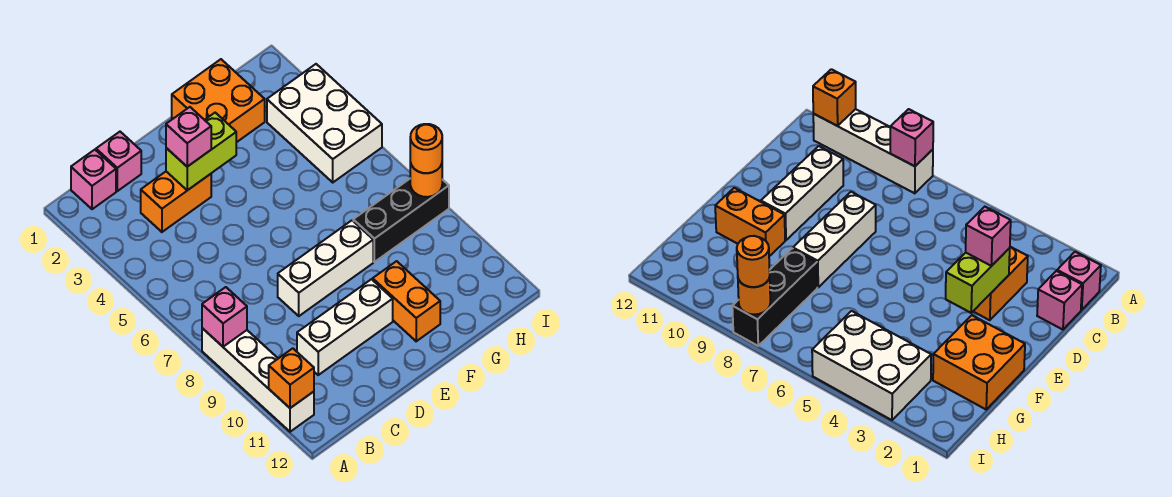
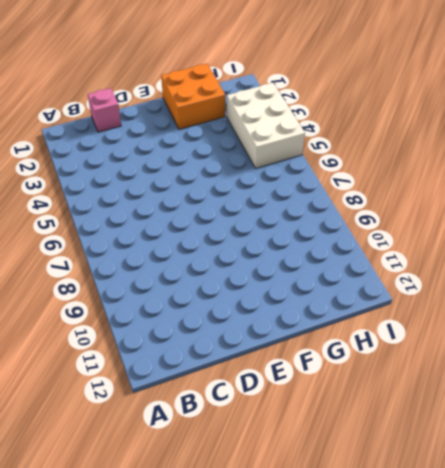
none -> white brick A8:A11 level 1
none -> pink brick B1 level 1
none -> orange brick C3:D3 level 1

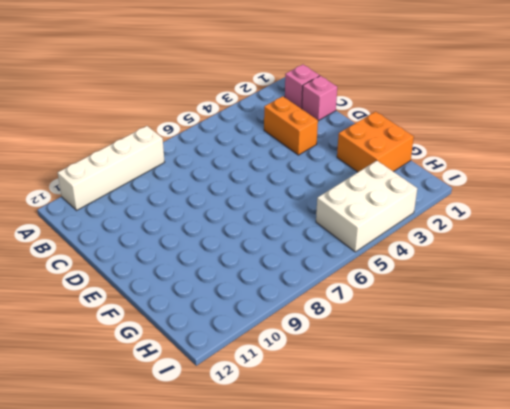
none -> white brick C10:E10 level 1
none -> white brick D8:F8 level 1
none -> orange brick F10:F11 level 1

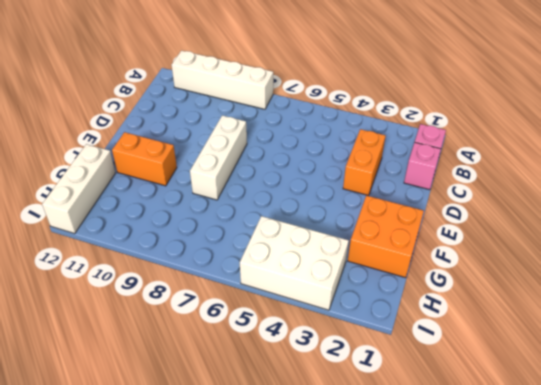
white brick G12:I12 level 1 -> white brick C10:E10 level 1
none -> black brick G8:I8 level 1
none -> pink brick A8 level 2
none -> orange brick A11 level 2

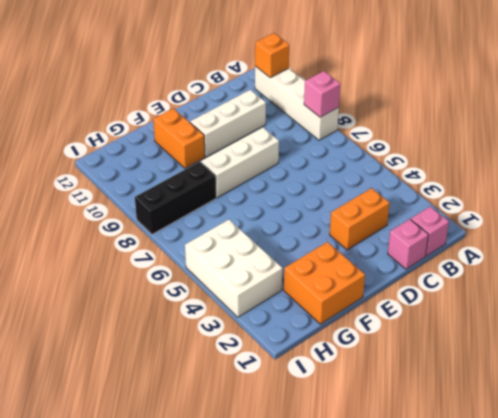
none -> lime brick D3:E3 level 2
none -> orange round brick I8 level 2
none -> pink brick D3 level 3

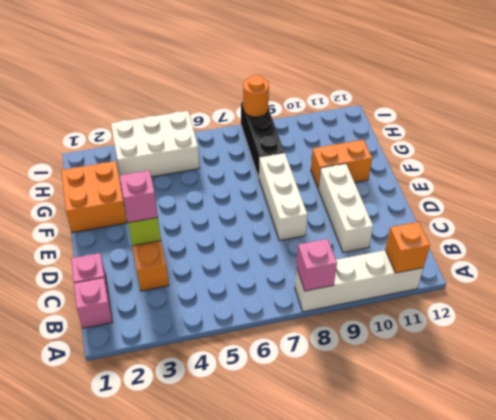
none -> orange round brick I8 level 3

